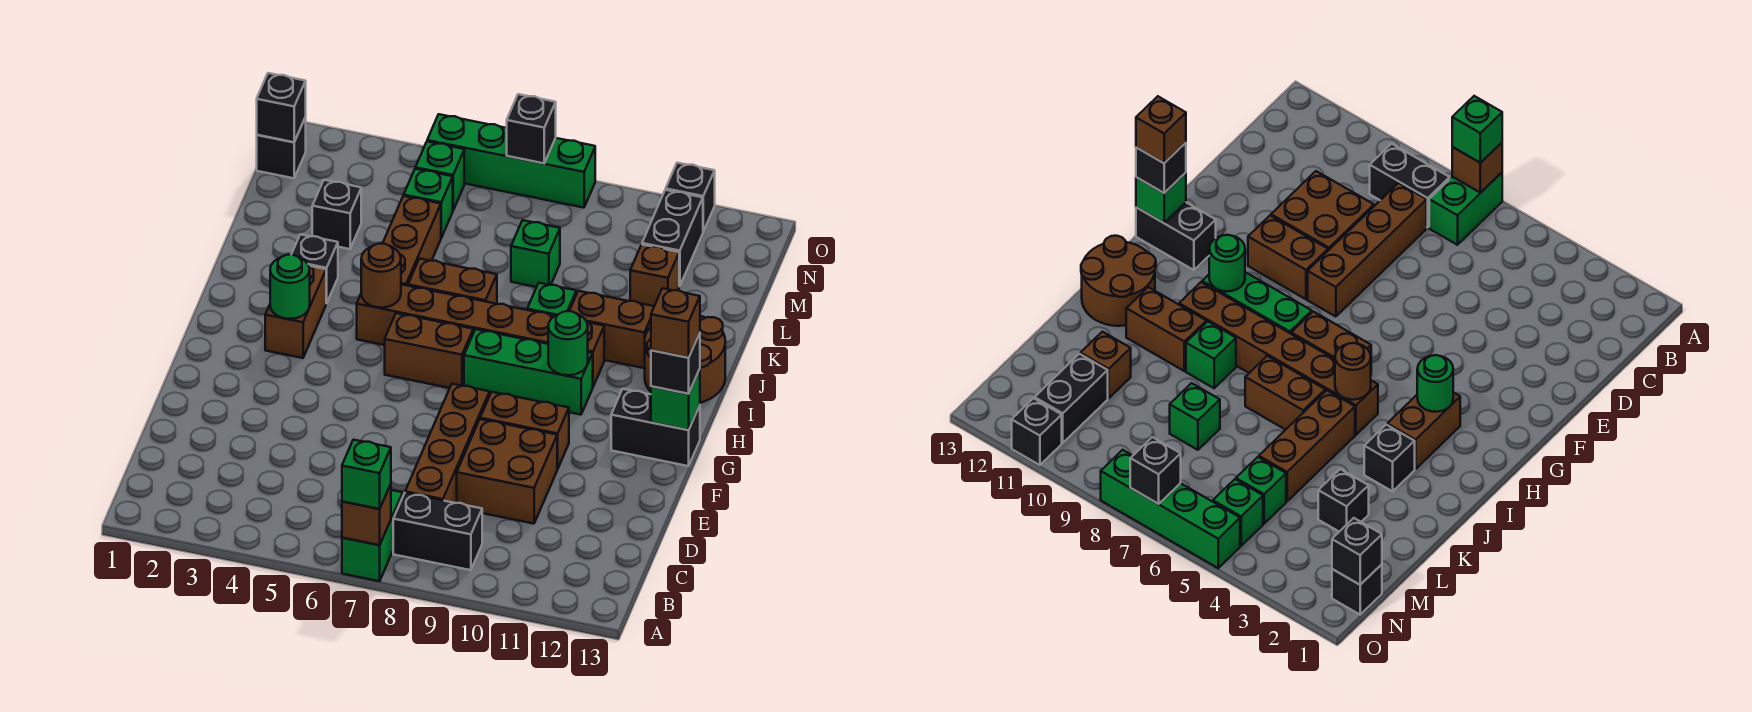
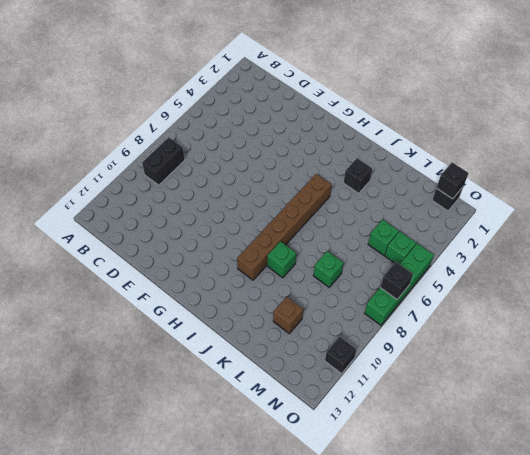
none -> green brick A7:B7 level 1
none -> brown brick C8:F8 level 1
none -> brown brick D9:E10 level 1
none -> brown brick F9:F10 level 1

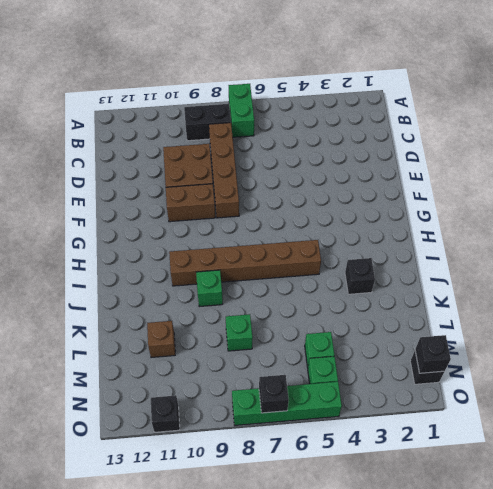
none -> black brick G12:G13 level 1
none -> brown brick H3:I3 level 1
none -> brown brick H6:H7 level 1
none -> green brick H8:H10 level 1

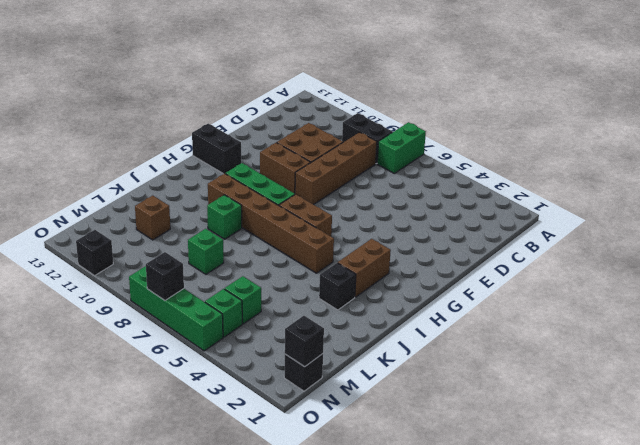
none -> brown round brick I12:J13 level 1
none -> brown brick J5:L5 level 1
none -> brown brick J6:J7 level 1
none -> brown brick J10:J11 level 1

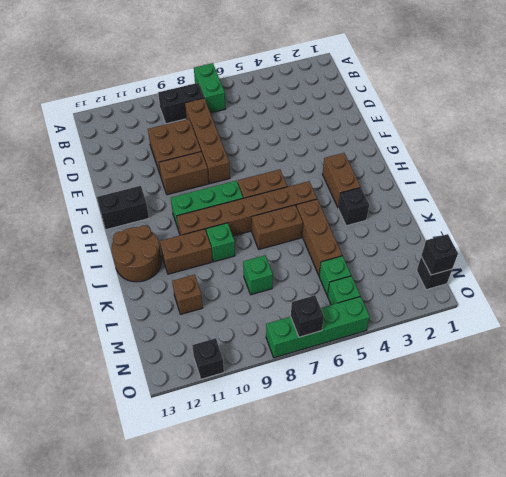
none -> black brick L3 level 1
none -> black brick M11:N11 level 1
none -> brown brick A7 level 2
none -> green brick G13 level 2

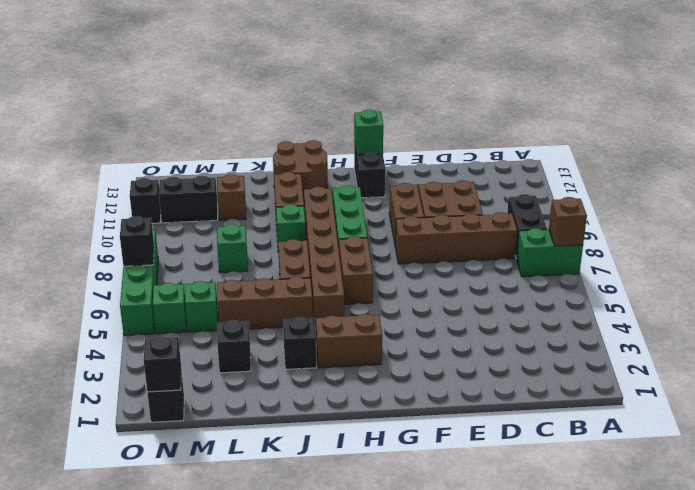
none -> green round brick H3 level 2
none -> green round brick H10 level 2
none -> brown round brick I5 level 2
none -> green brick A7 level 3

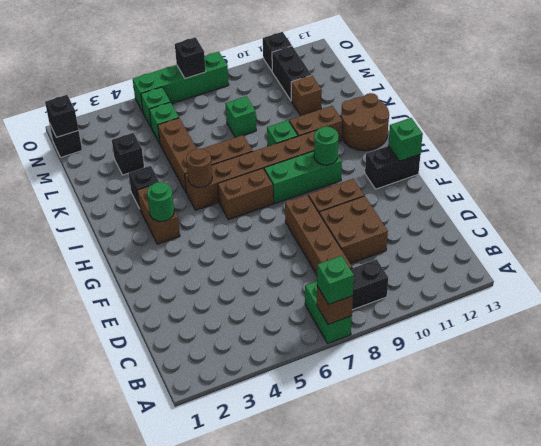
none -> black brick G13 level 3
none -> brown brick G13 level 4

